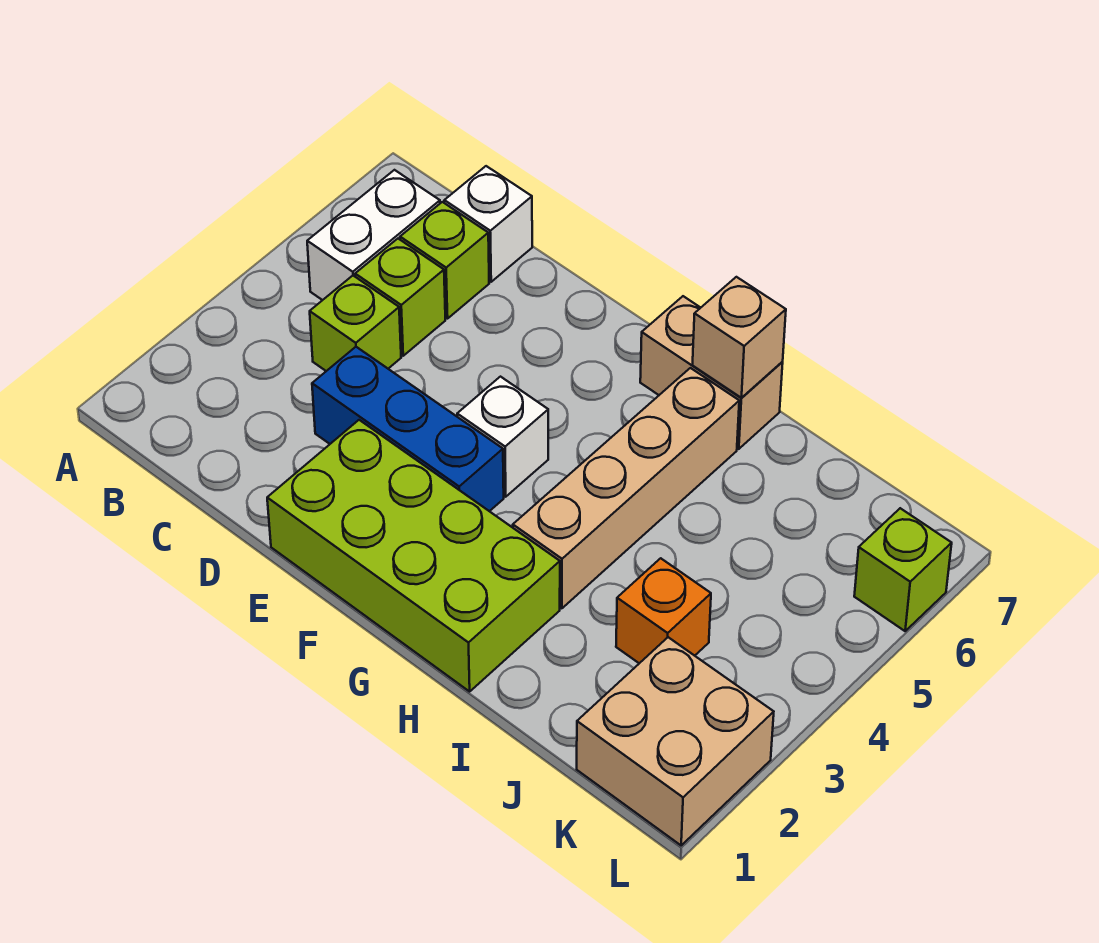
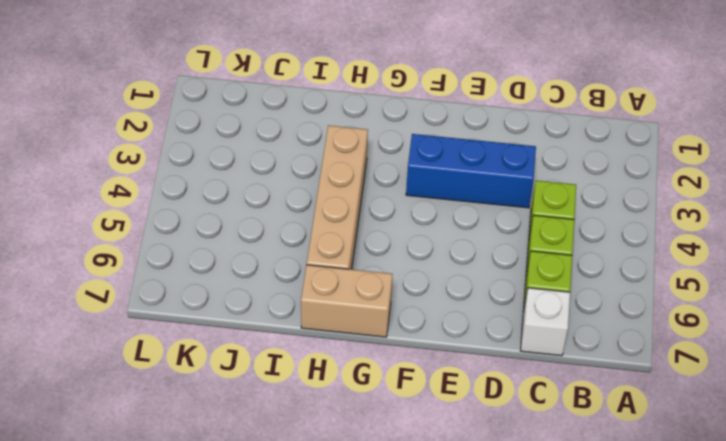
none -> white brick B5:B6 level 1
none -> lime brick E1:H2 level 1
none -> white brick F4 level 1

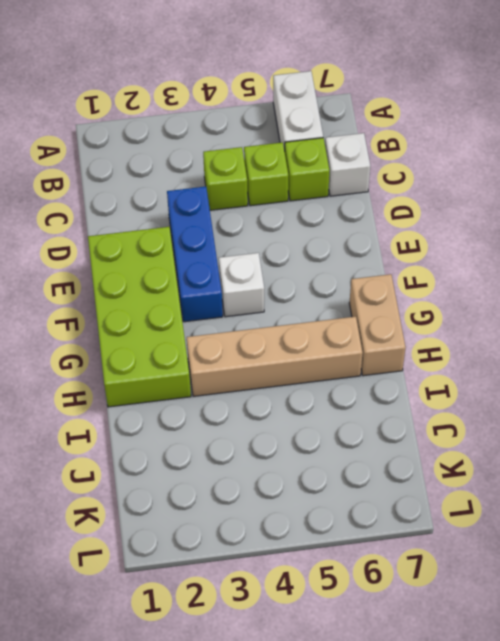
white brick A6:B6 level 1 -> white brick B5:B6 level 1
none -> orange brick J3 level 1
none -> tan brick K1:L2 level 1
none -> lime brick L6 level 1

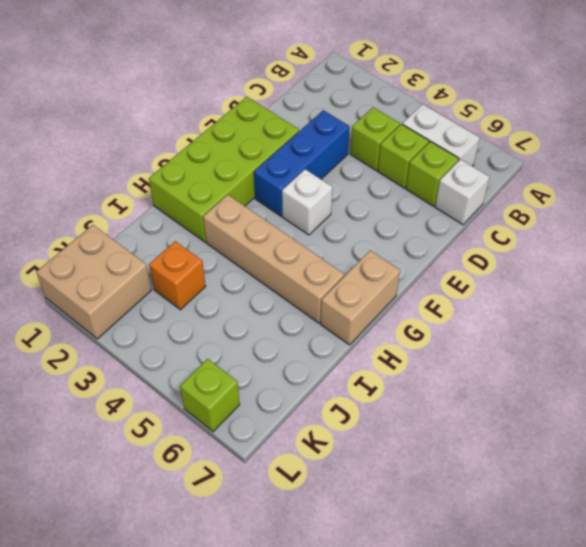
none -> tan brick H7 level 2

